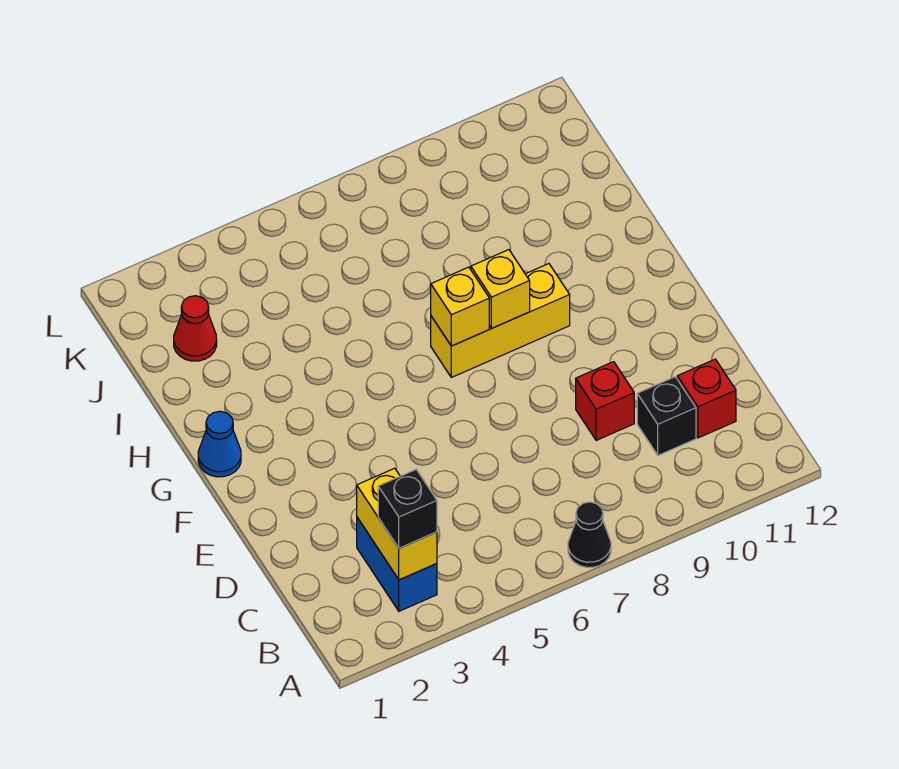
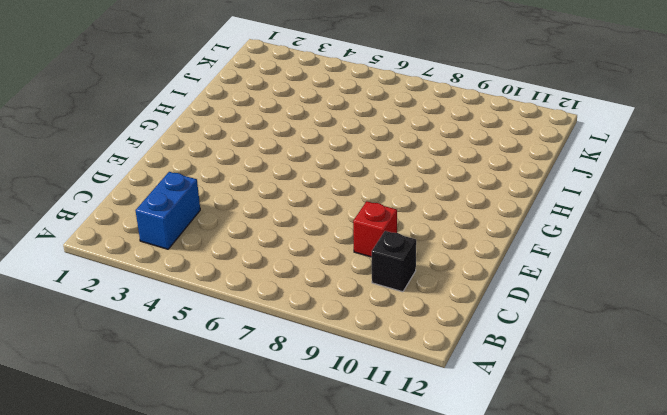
none -> black cone A7 level 1
none -> red brick C11 level 1
none -> blue cone G1 level 1

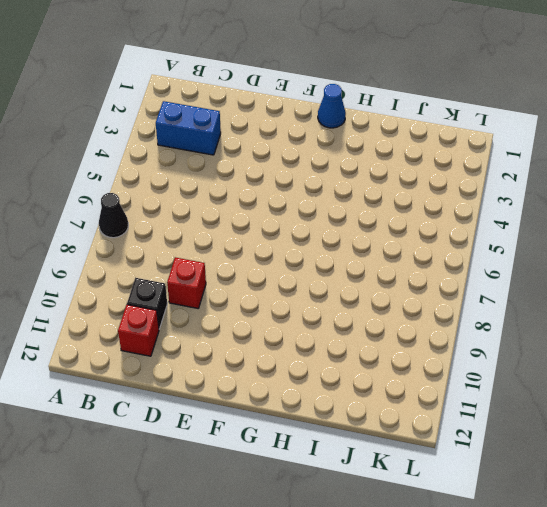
none -> yellow brick G7:G9 level 1
none -> red cone J2 level 1
none -> yellow brick B3:C3 level 2

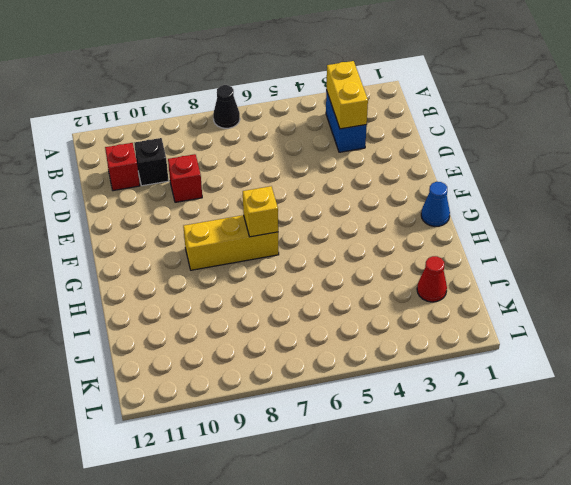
none -> yellow brick G8 level 2
none -> black brick B3 level 3

